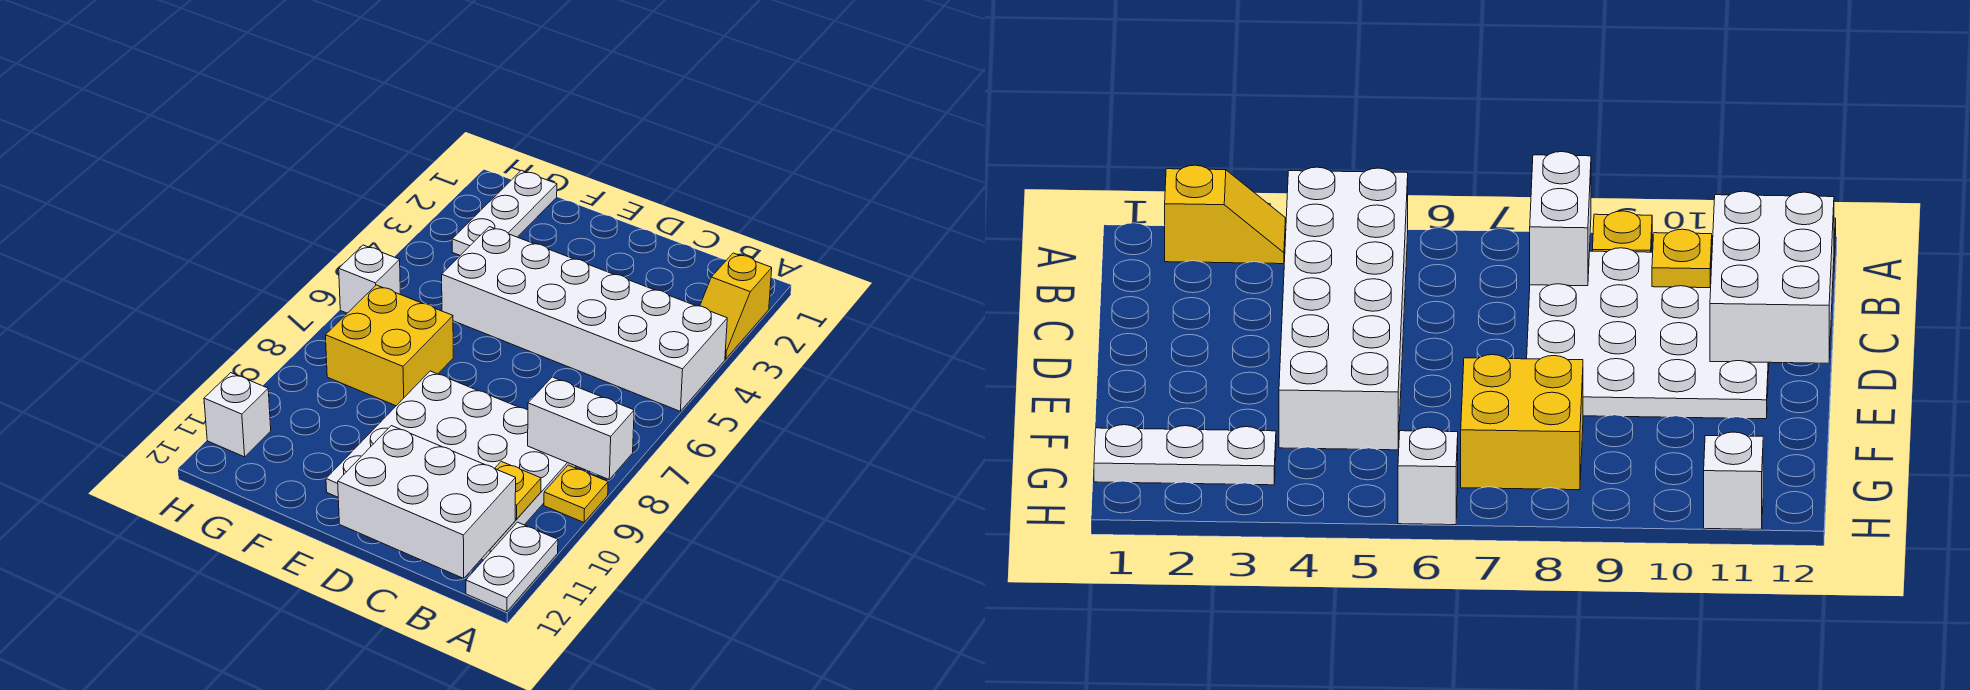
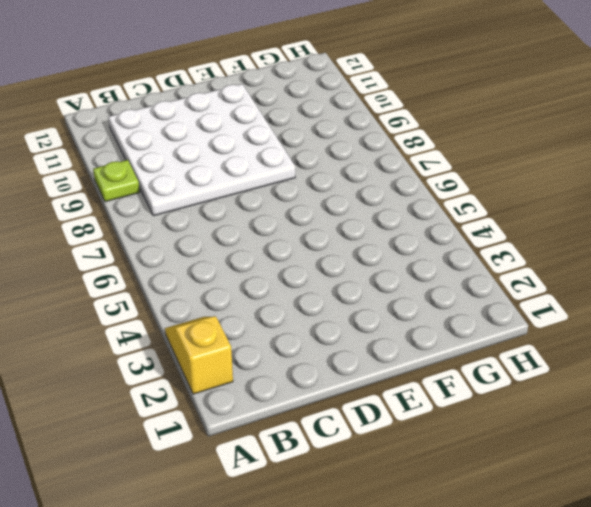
lime plate A9 level 1 -> yellow plate A9 level 1
none -> white brick A4:F5 level 1
none -> white plate A11:A12 level 1
none -> yellow brick F7:G8 level 1

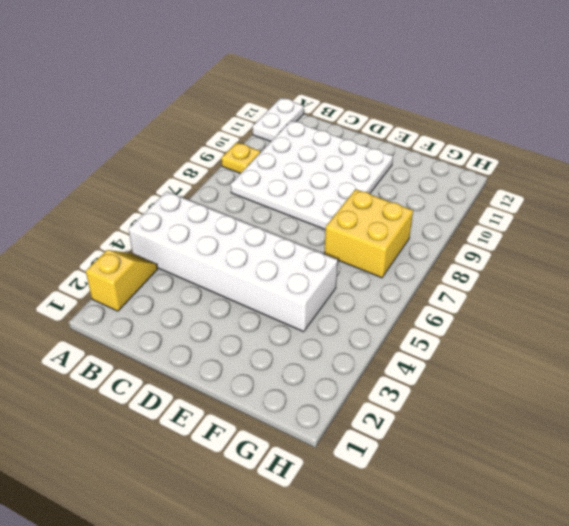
none -> white plate G1:G3 level 1
none -> white brick H6 level 1
none -> white brick H11 level 1

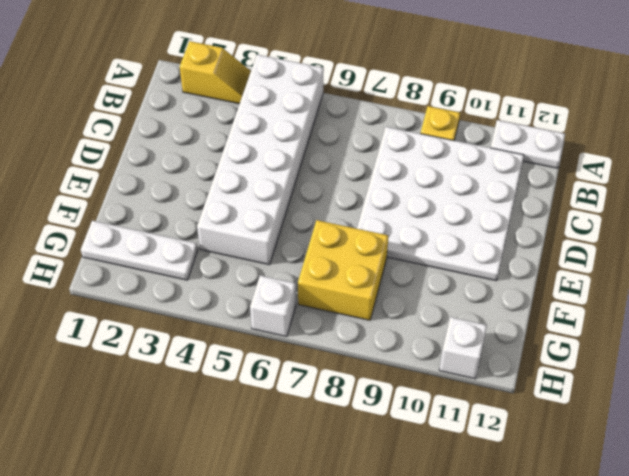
none -> white brick A8:B8 level 2
none -> yellow plate B10 level 2
none -> white brick B11:D12 level 2

